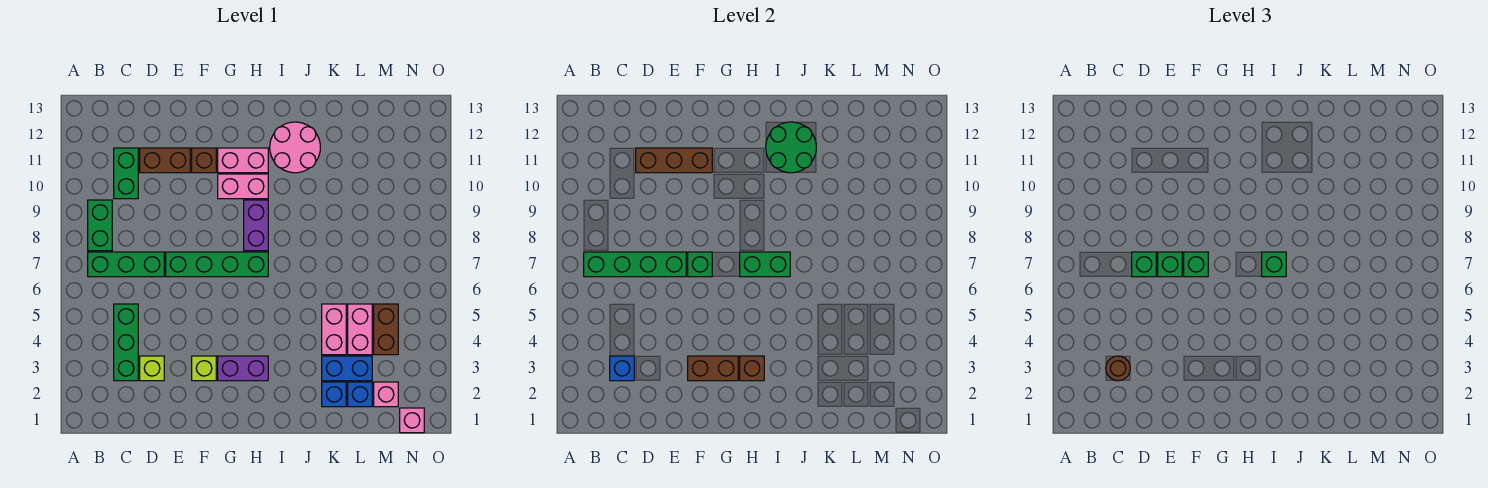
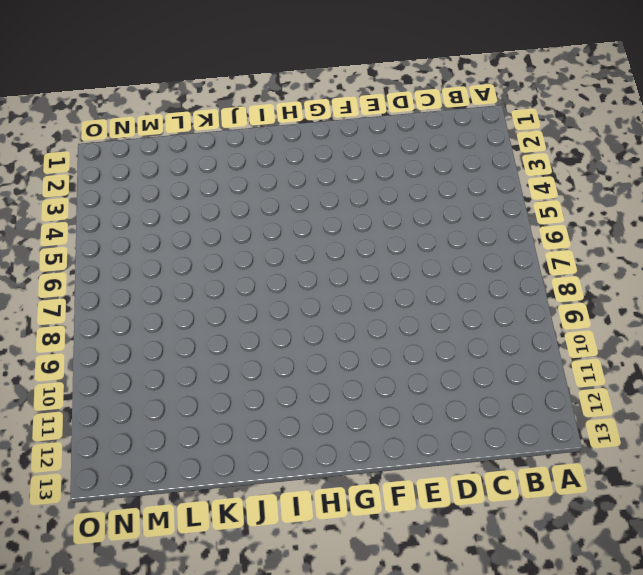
none -> green brick B7:D7 level 1
none -> green brick B8:B9 level 1
none -> green brick C3:C5 level 1
none -> green brick C10:C11 level 1

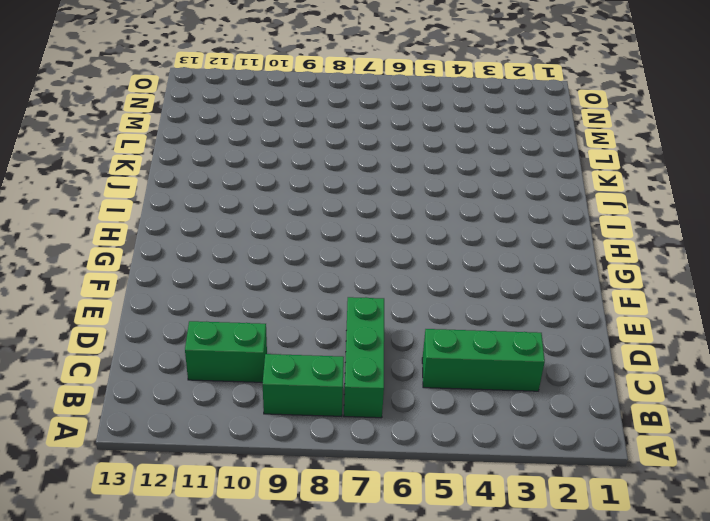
none -> lime brick D3 level 1
none -> brown brick D11:E11 level 1
none -> green brick E7:H7 level 1
none -> lime brick F3 level 1

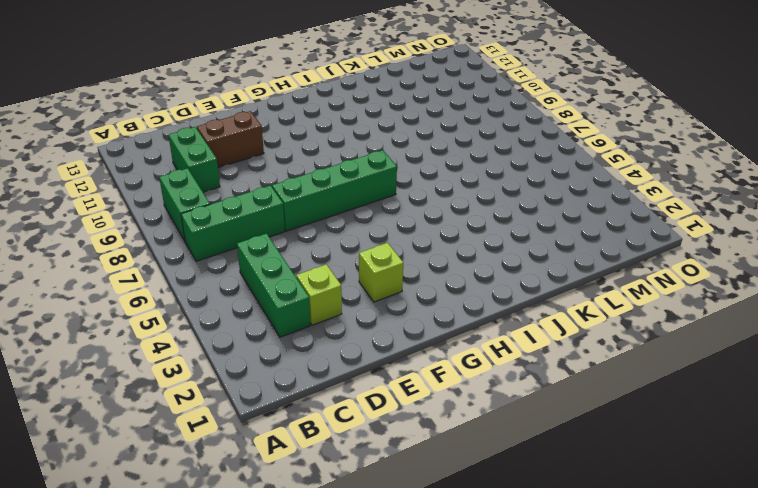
none -> brown brick F11 level 1
none -> purple brick G3:H3 level 1
none -> pink brick G10:H10 level 1
none -> pink brick G11:H11 level 1

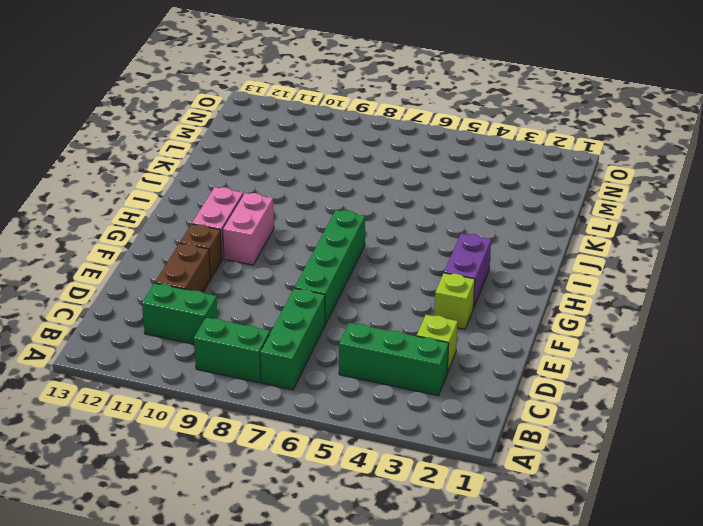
none -> purple brick H8:H9 level 1
none -> pink round brick I11:J12 level 1
none -> blue brick K2 level 1
none -> blue brick K3:L3 level 1

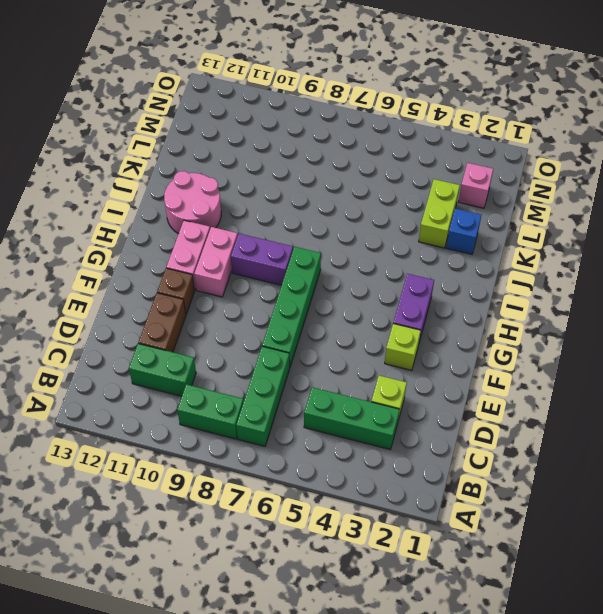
lime brick K3:L3 level 1 -> blue brick K3:L3 level 1
none -> pink brick K4:K5 level 1
none -> blue brick L2 level 1
none -> pink brick L4:L5 level 1
none -> brown brick M4:M5 level 1

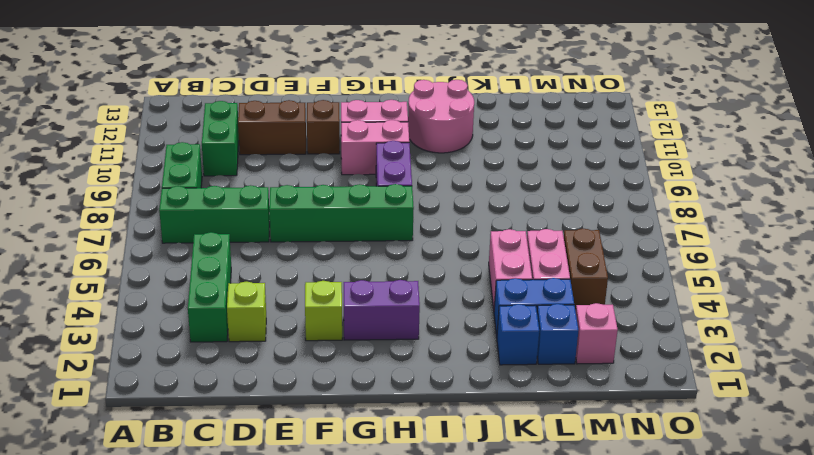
none -> pink brick N1 level 1
none -> green brick B7:E7 level 2
none -> blue brick C3 level 2
none -> brown brick D11:F11 level 2

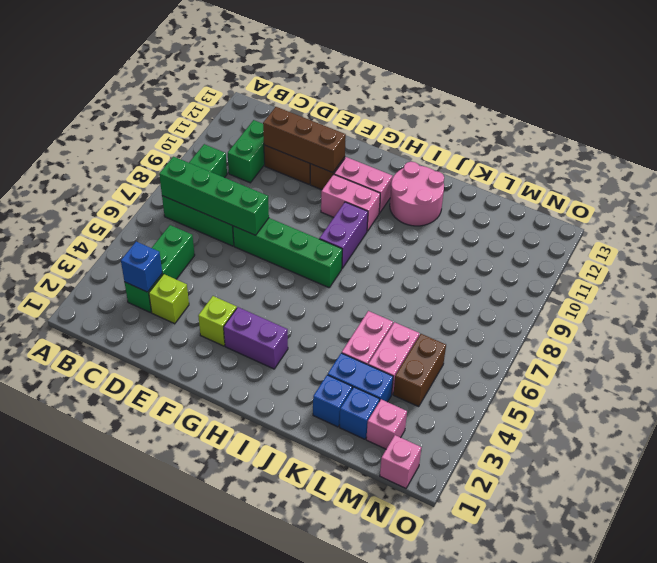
none -> brown brick F3:G3 level 2
none -> green brick F7 level 2
none -> brown brick H3 level 2
none -> green brick H7:I7 level 2

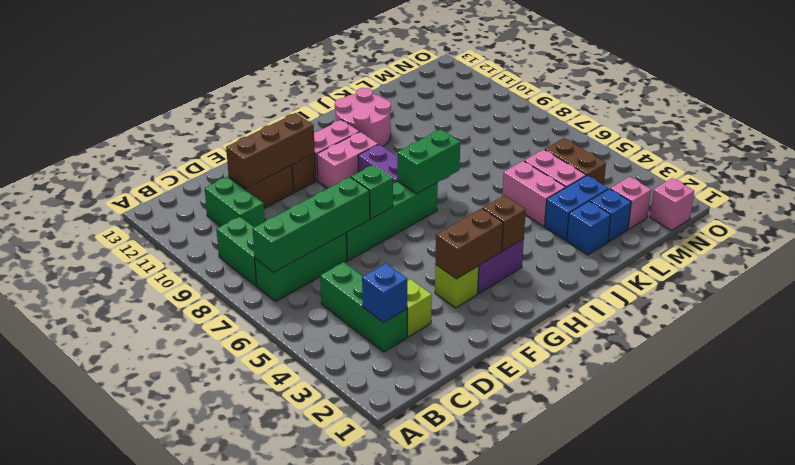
none -> green round brick I11:J12 level 2
none -> brown round brick C3 level 3
none -> green brick D7 level 3
none -> green brick E7 level 3

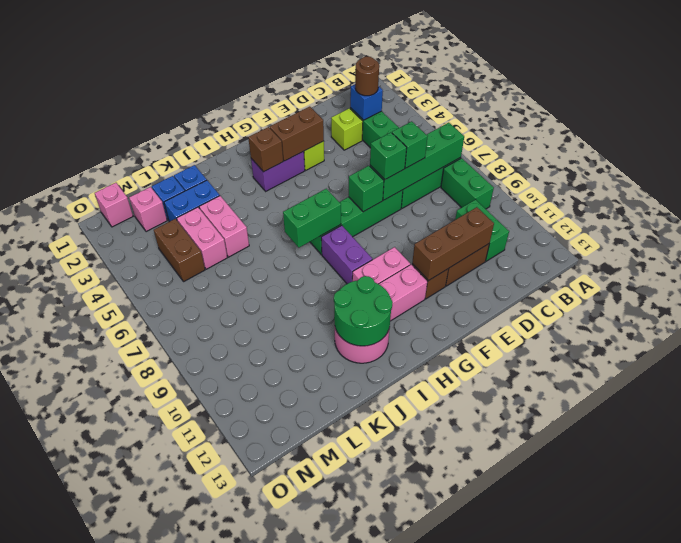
none -> green brick F7 level 3
none -> green brick I7 level 3

